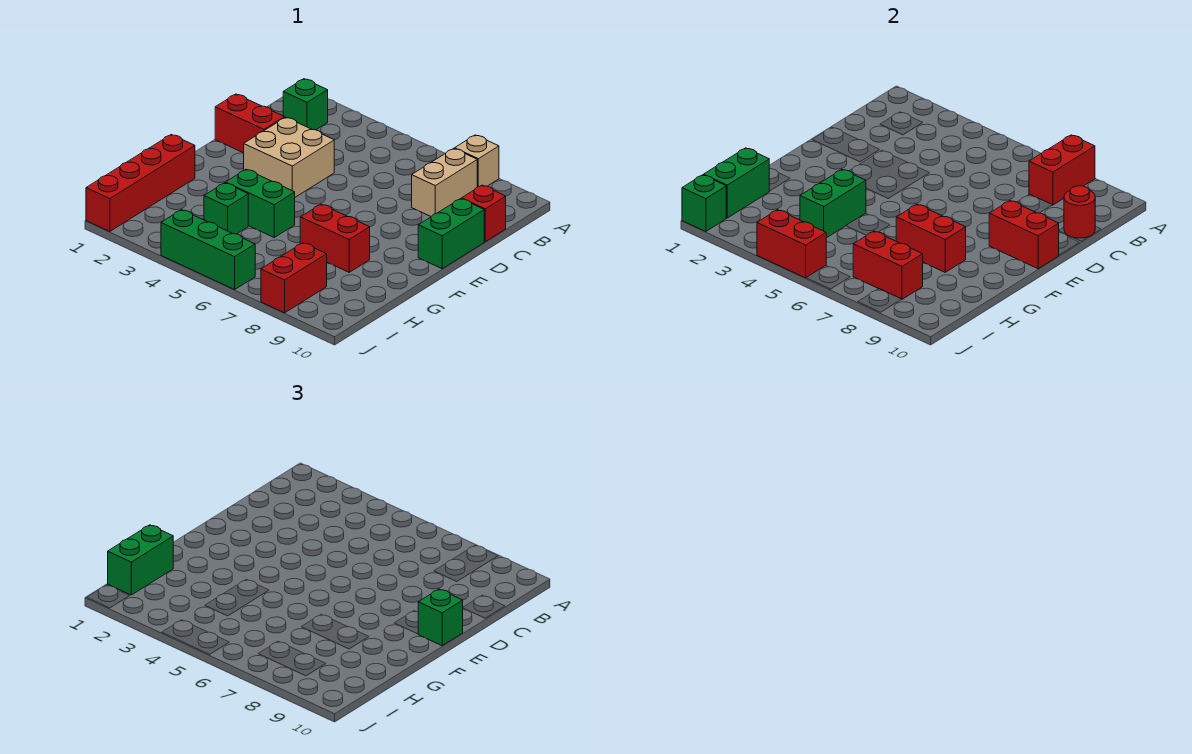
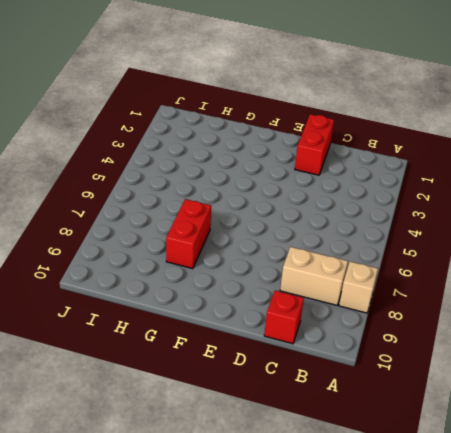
none -> green brick B2 level 1
none -> tan brick D3:E4 level 1
none -> green brick D10:E10 level 1

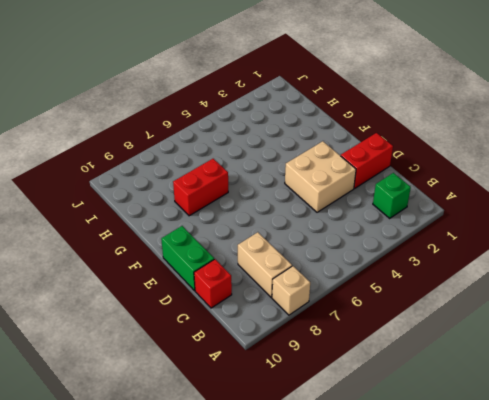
none -> red brick G1:J1 level 1
none -> green brick G4:G5 level 1
none -> green brick H4 level 1

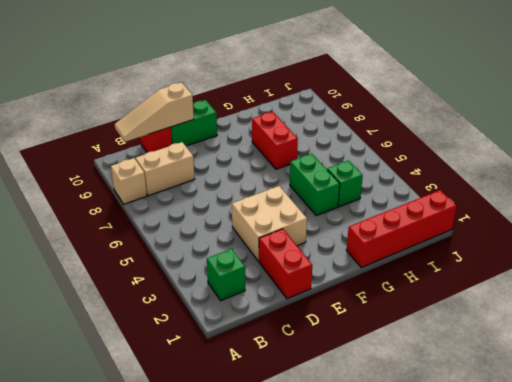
tan slope B10:D10 level 2 top D -> red round brick C10 level 2
none -> red brick I8:J8 level 1
none -> green brick J4:J6 level 1
none -> red brick A8:B8 level 2

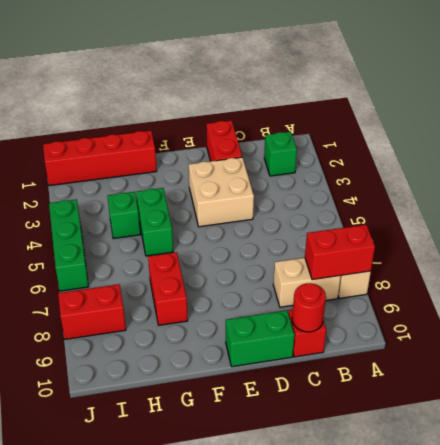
none -> red brick E9:E10 level 2
none -> green brick G4:H4 level 2
none -> red brick G7:G8 level 2

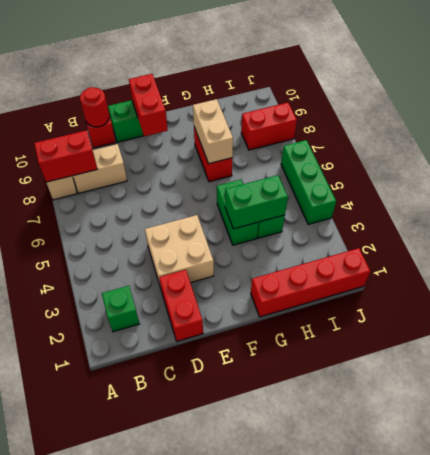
tan brick G7:G8 level 2 -> red brick G7:G8 level 2
none -> green brick H1:I1 level 2
none -> red brick I7:I8 level 2
none -> green brick J1 level 2

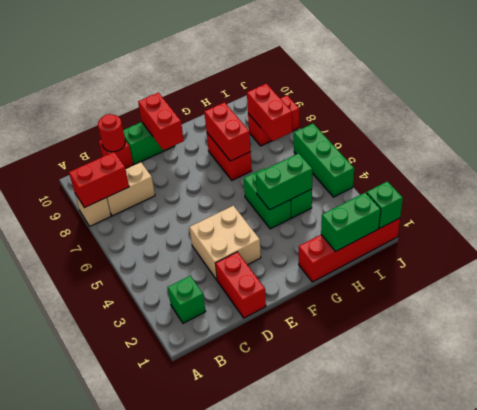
none -> red brick J4:J5 level 2
none -> green brick E10 level 3
none -> green brick H1:I1 level 3

